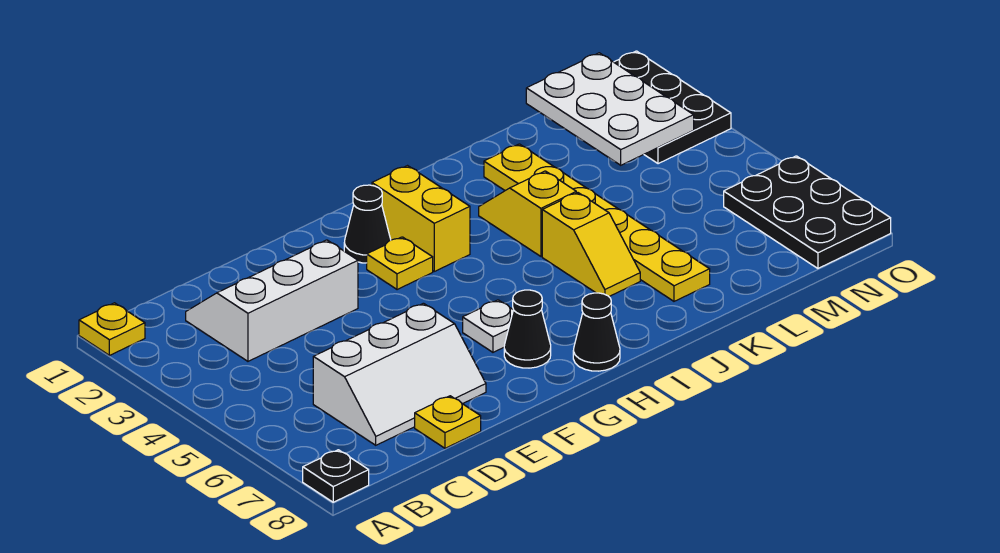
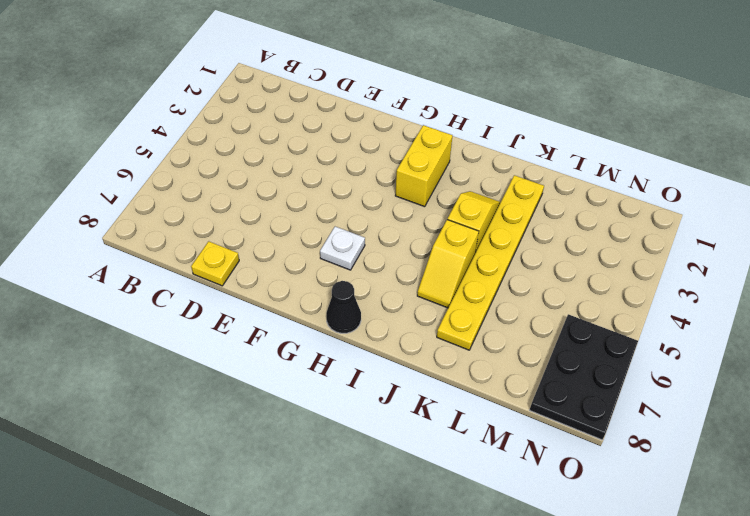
none -> yellow plate A1 level 1
none -> black plate A8 level 1
none -> white slope C2:E3 level 1 top 3

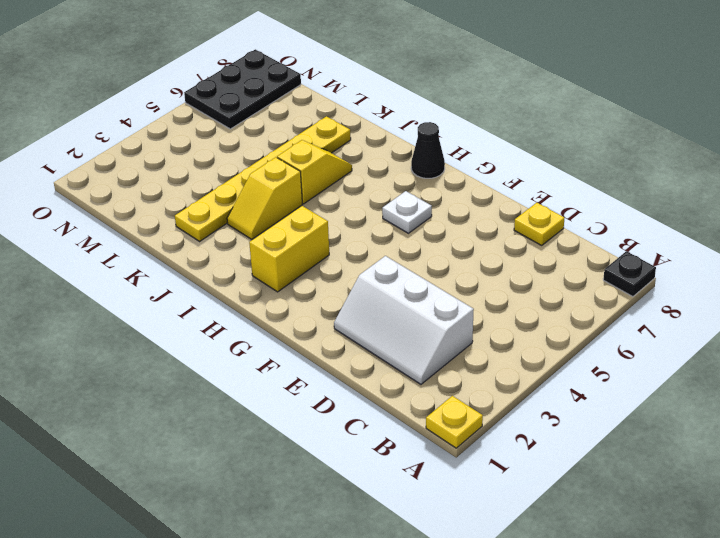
none -> white slope C6:E7 level 1 top 6
none -> black cone G2 level 1
none -> yellow plate G3 level 1

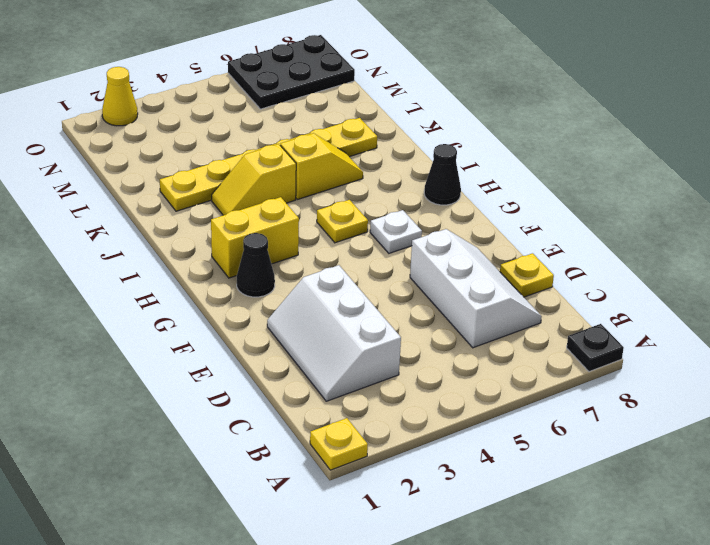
yellow plate H5 level 1 -> yellow plate G3 level 1
yellow cone O2 level 1 -> black plate N1:O3 level 1
none -> black cone G7 level 1
none -> white plate M1:N3 level 2

